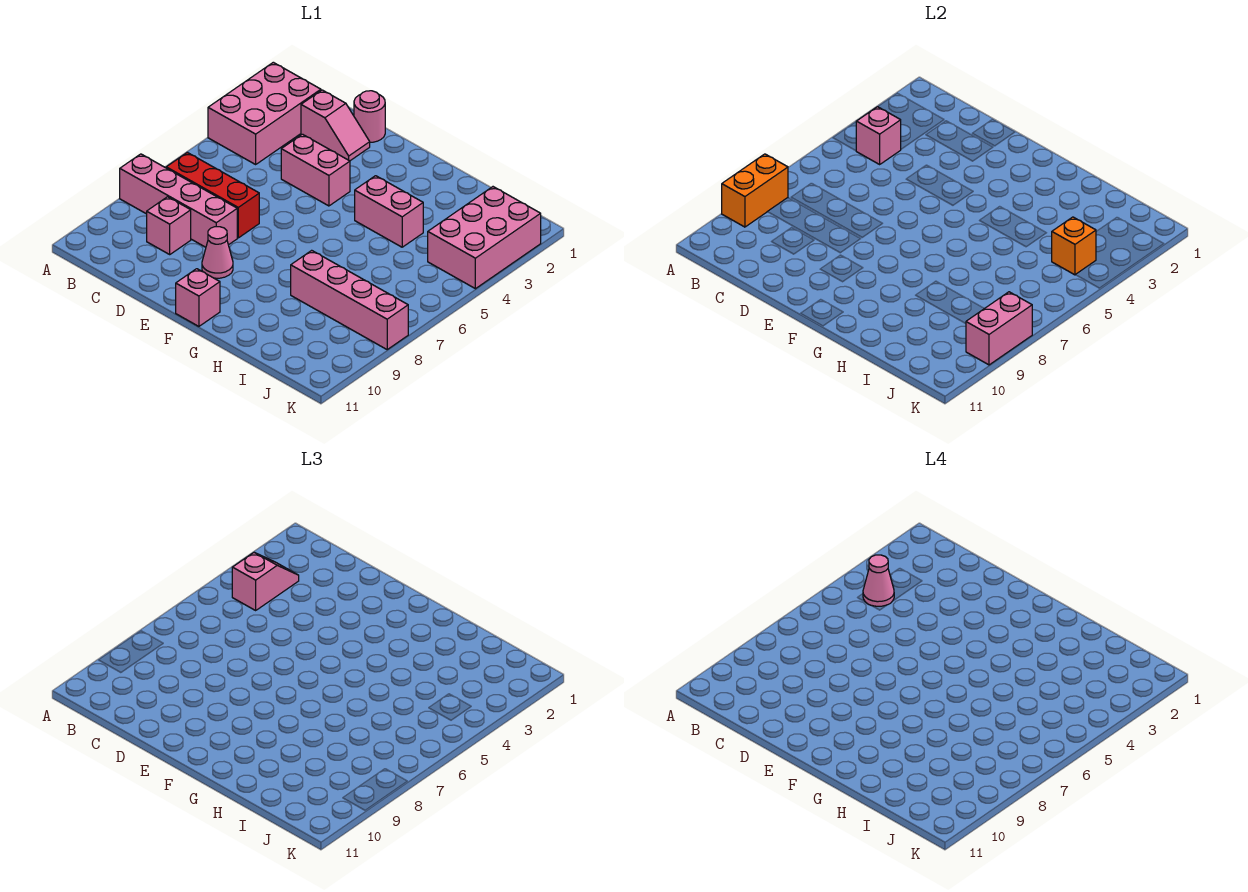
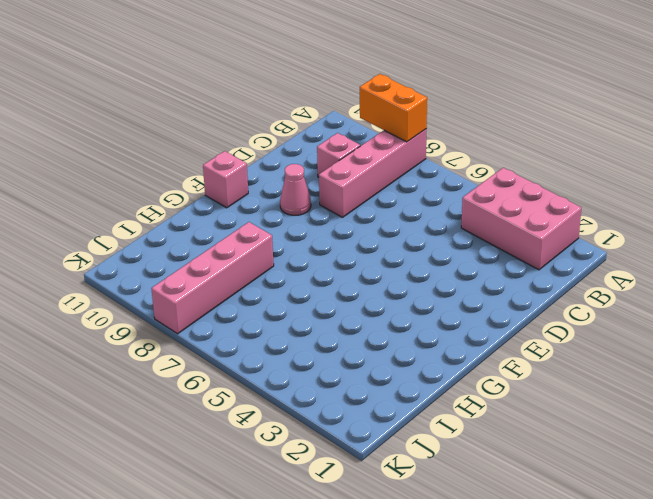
none -> red brick B7:D7 level 1
none -> pink slope C2:D2 level 1 top C
none -> pink round brick D1 level 1

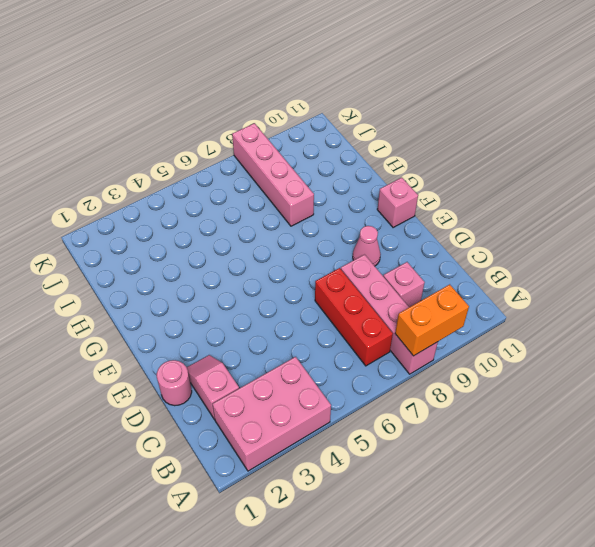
none -> pink brick D4:E4 level 1
none -> pink brick G4:H4 level 1
none -> pink brick J2:K4 level 1

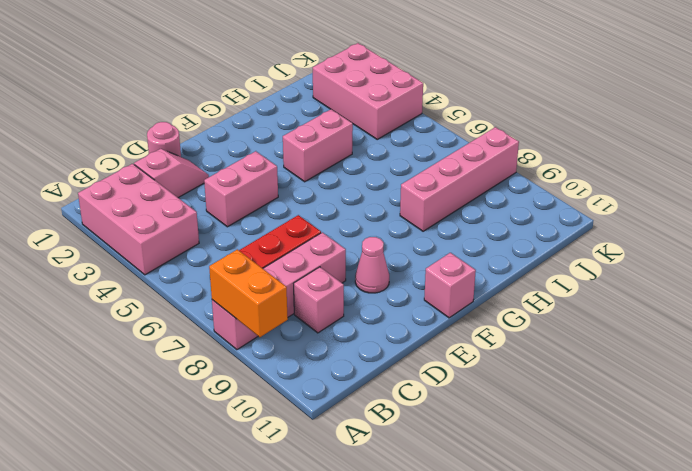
none -> pink brick B4 level 2
none -> orange brick J4 level 2
none -> pink brick K8:K9 level 2

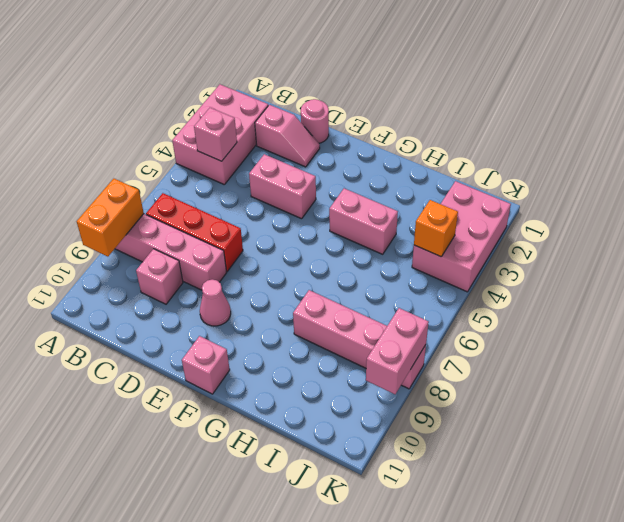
none -> pink slope B3:B4 level 3 top 4
none -> pink cone B4 level 4

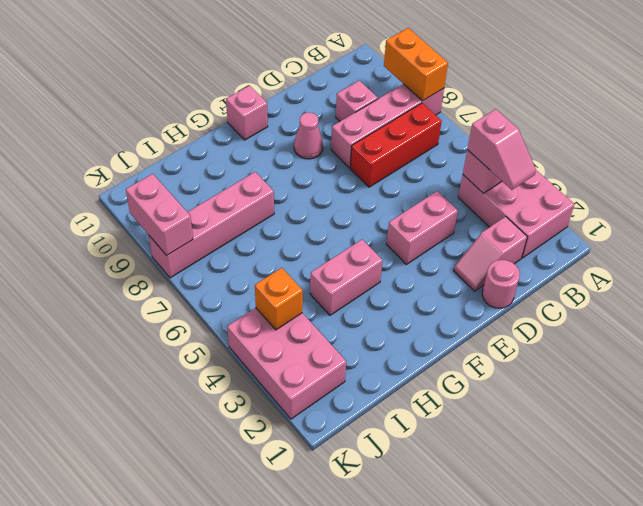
none -> pink cone B4 level 4

